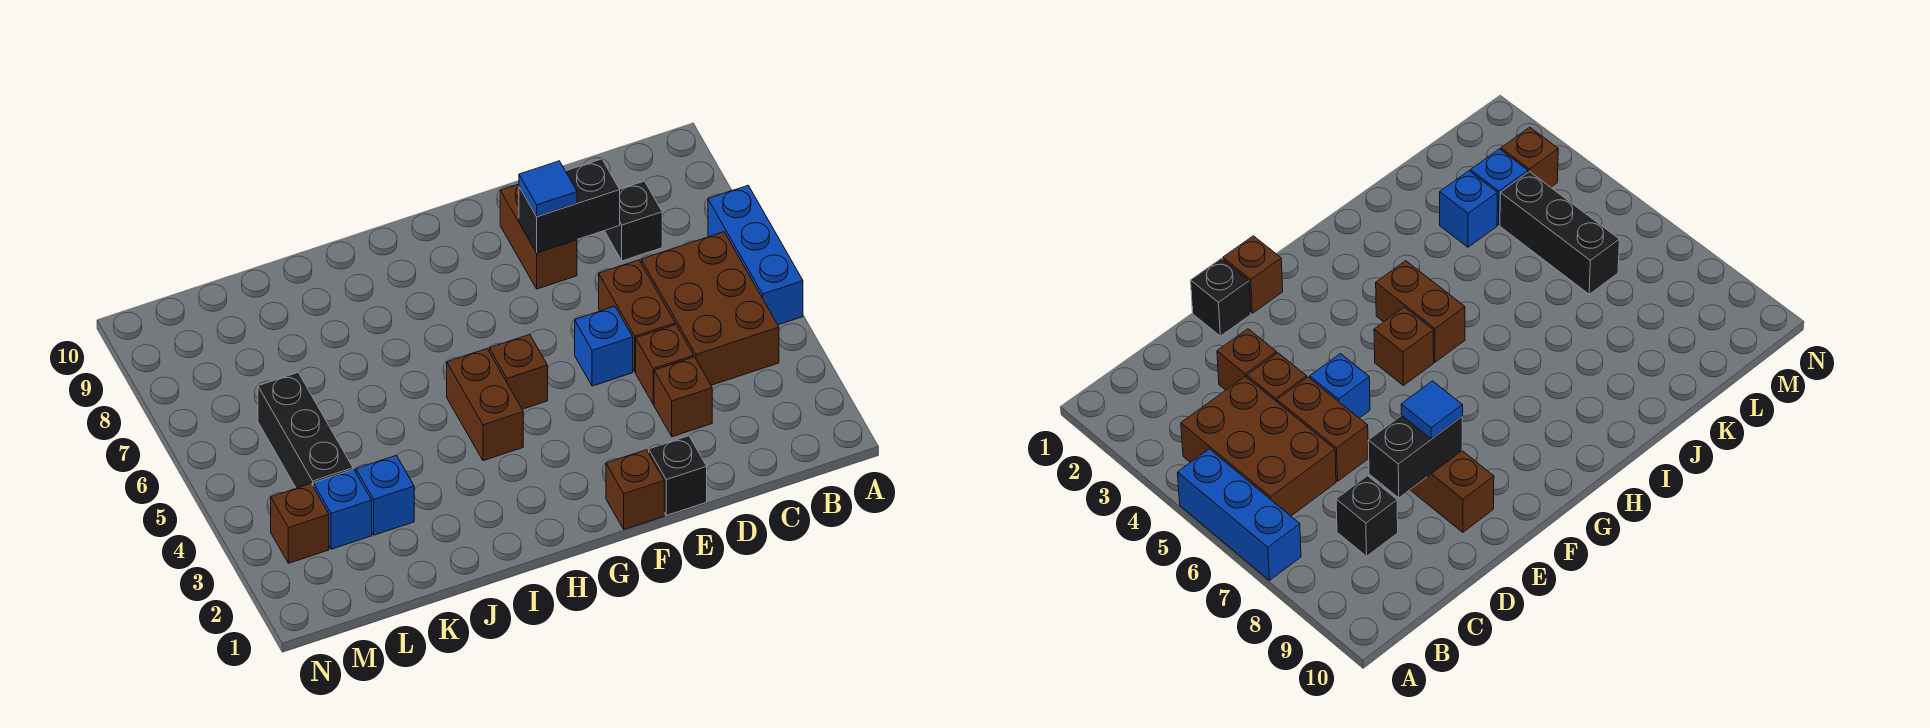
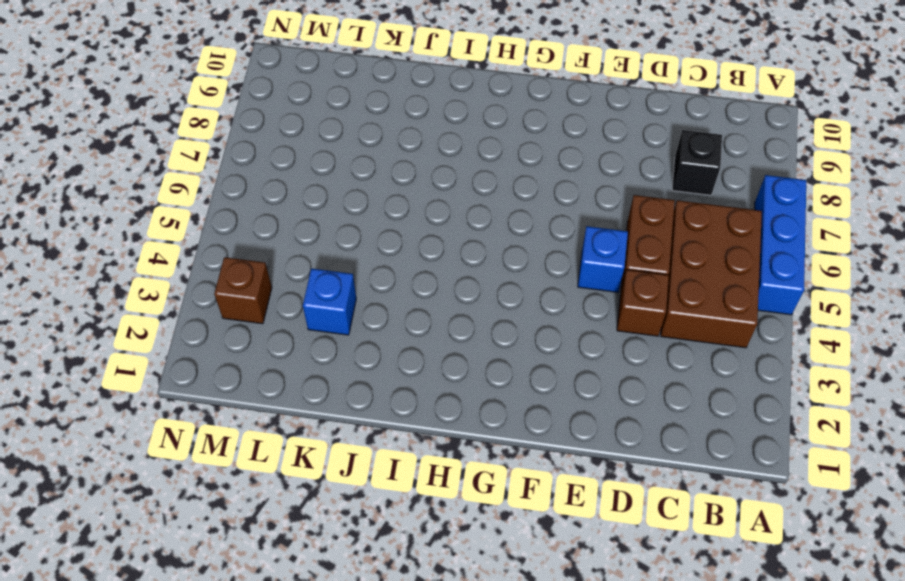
none -> brown brick D3 level 1
none -> black brick E1 level 1
none -> brown brick E8:E9 level 1

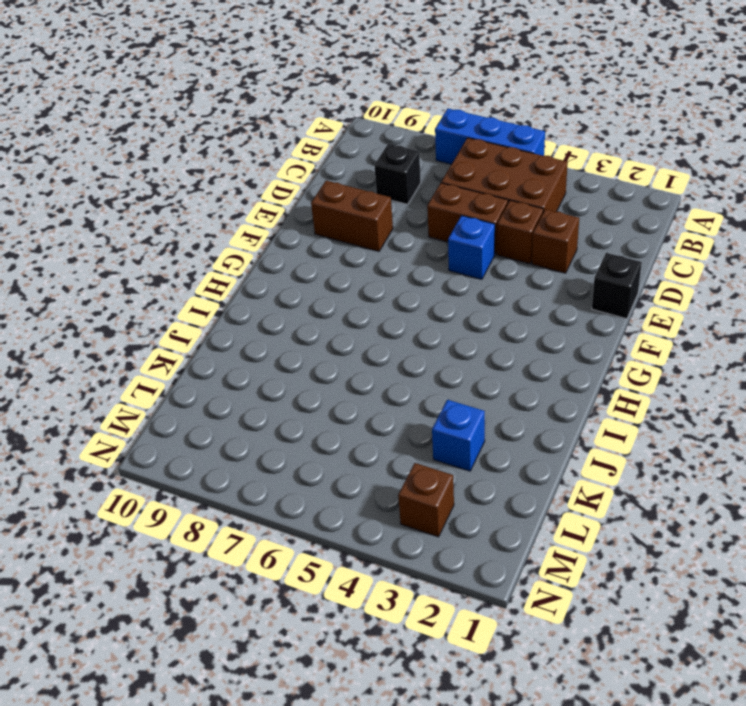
none -> brown brick F1 level 1
none -> brown brick G5 level 1
none -> brown brick H4:H5 level 1

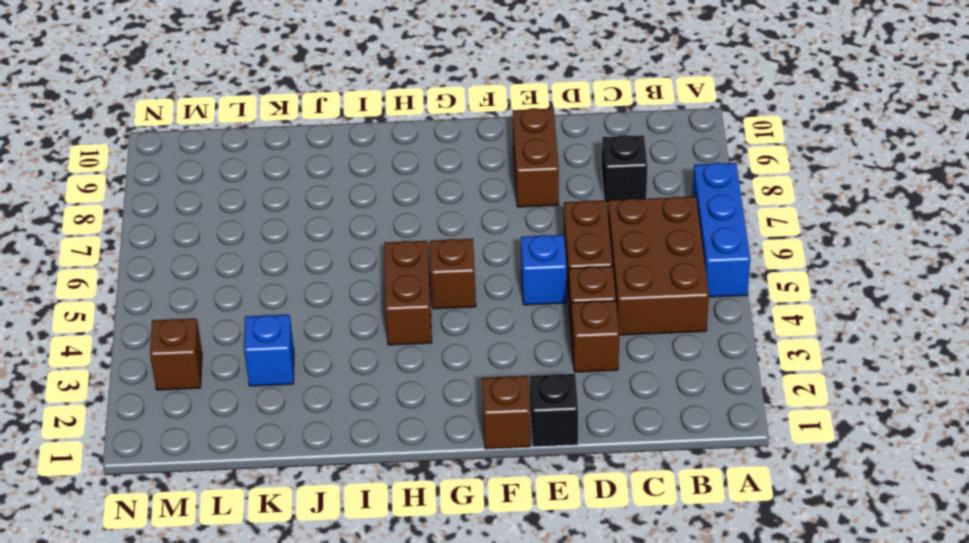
none -> blue brick L3 level 1
none -> black brick L4:L6 level 1
none -> black brick D8:E8 level 2

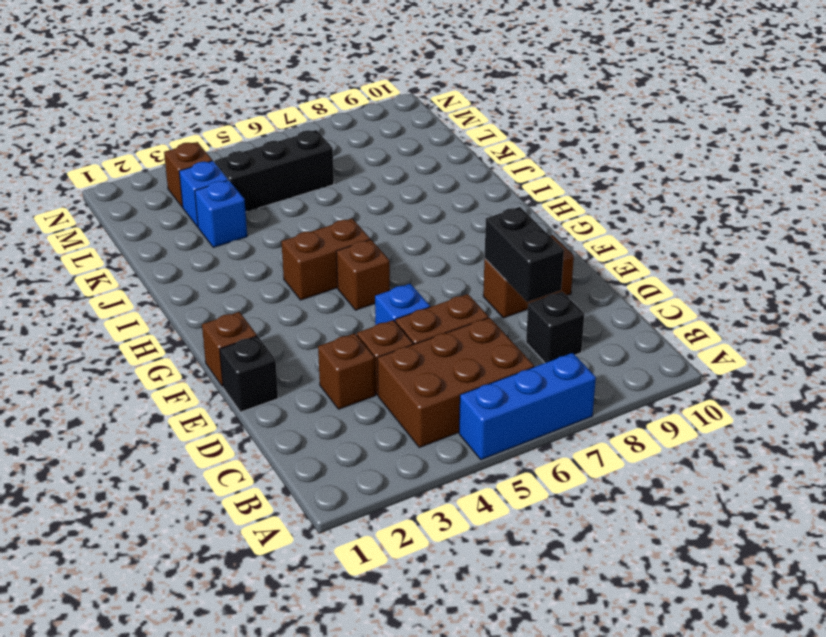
none -> blue tile E8 level 3

